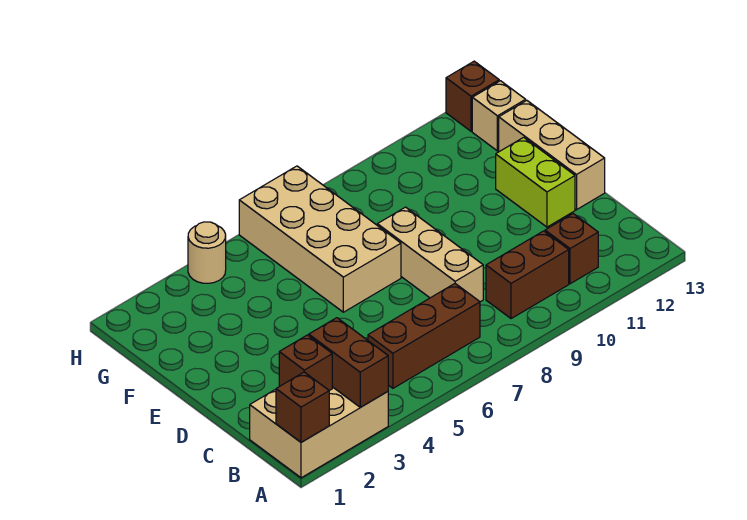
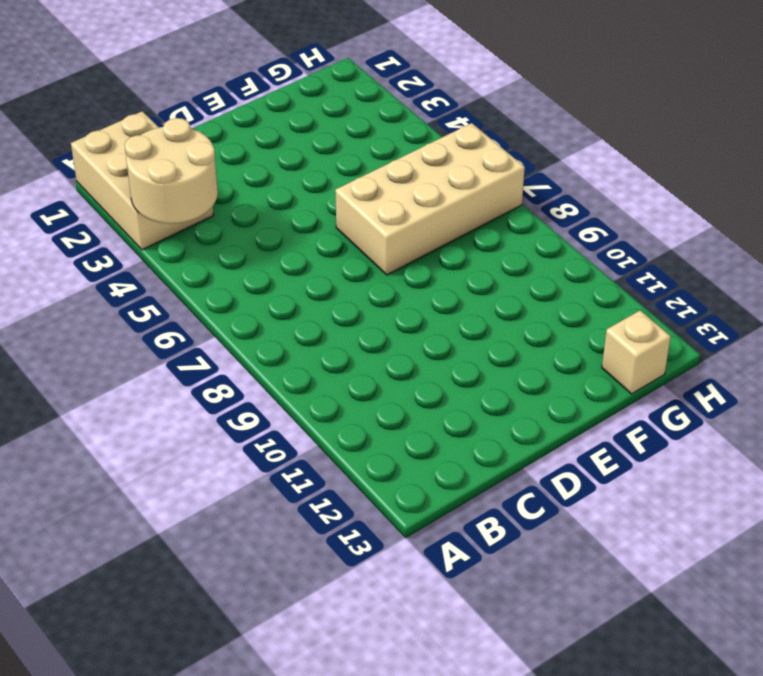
tan round brick A3:B4 level 2 -> brown brick A3:B3 level 2
none -> brown brick B5:B7 level 1
none -> brown brick B9:B10 level 1
none -> brown brick B11 level 1

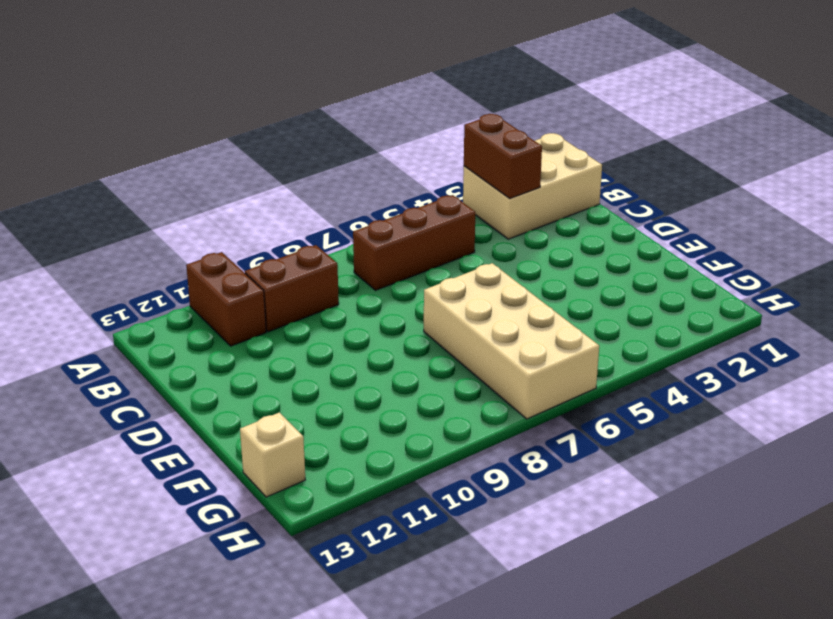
brown brick A11:B11 level 1 -> brown brick B11 level 1
none -> tan brick C8:E8 level 1
none -> lime brick D12:E12 level 1
none -> tan brick D13:F13 level 1

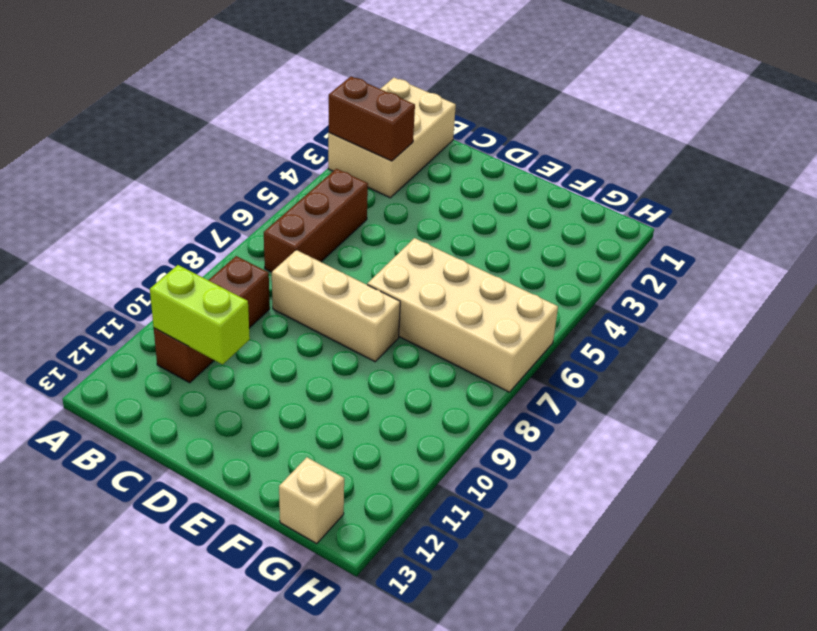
lime brick B11:C11 level 2 -> lime brick D12:E12 level 1
none -> tan brick D13:F13 level 1
none -> tan round brick H4 level 1
none -> brown brick H13 level 1

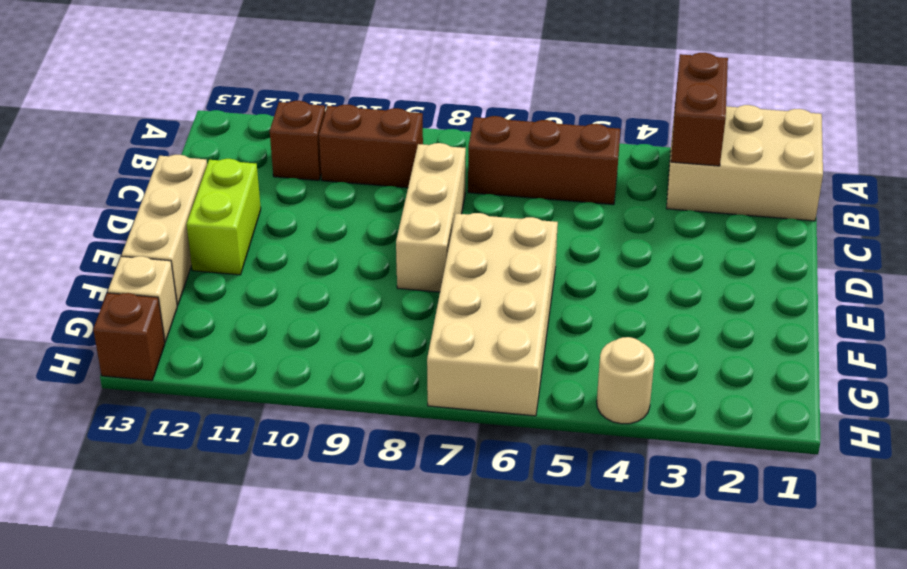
none -> brown brick A1 level 2
none -> brown brick B2 level 2

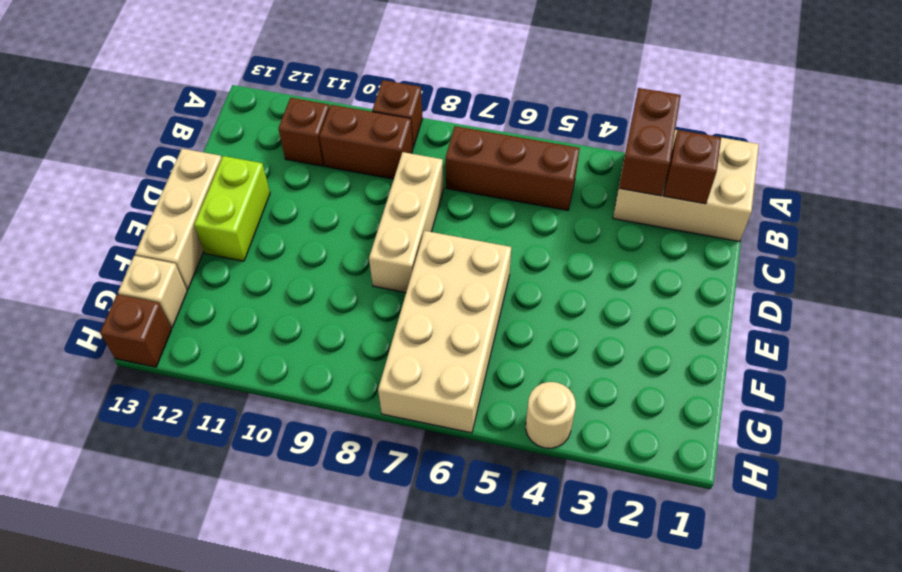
brown brick A9 level 1 -> brown brick A1 level 2

